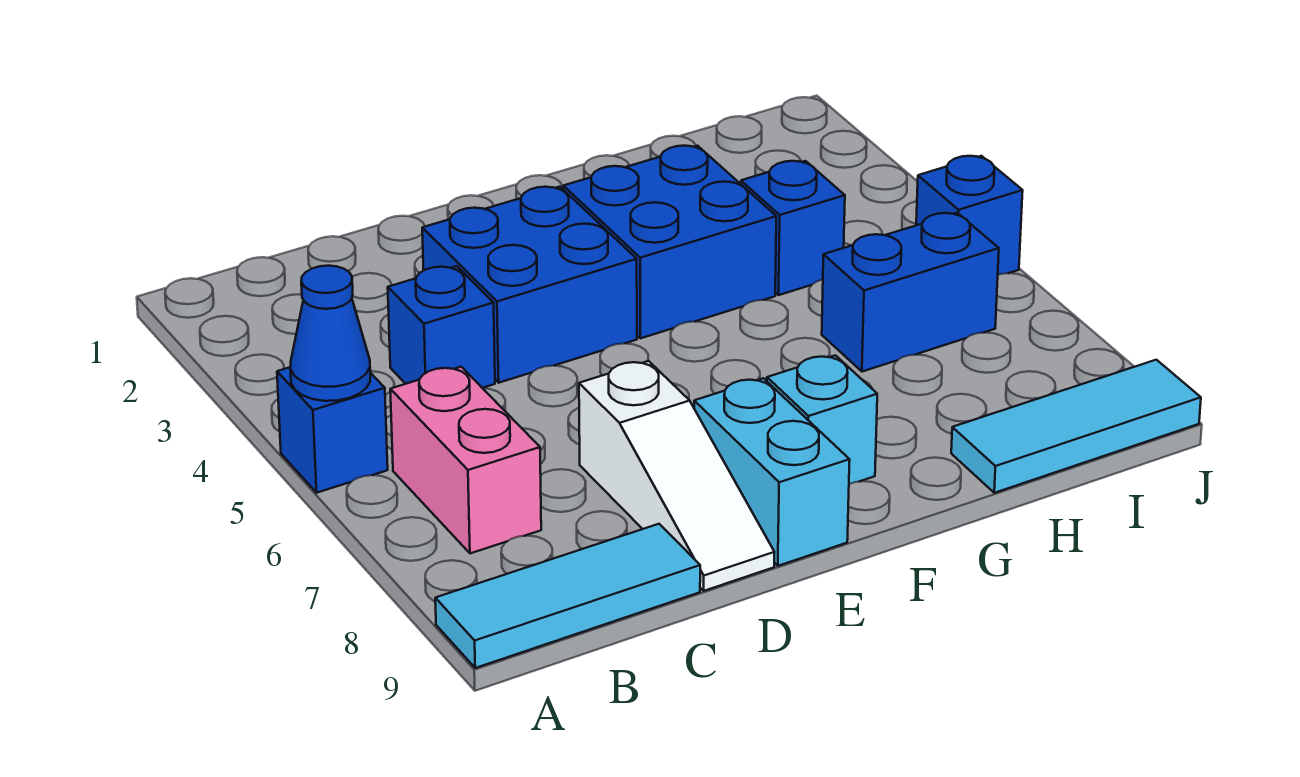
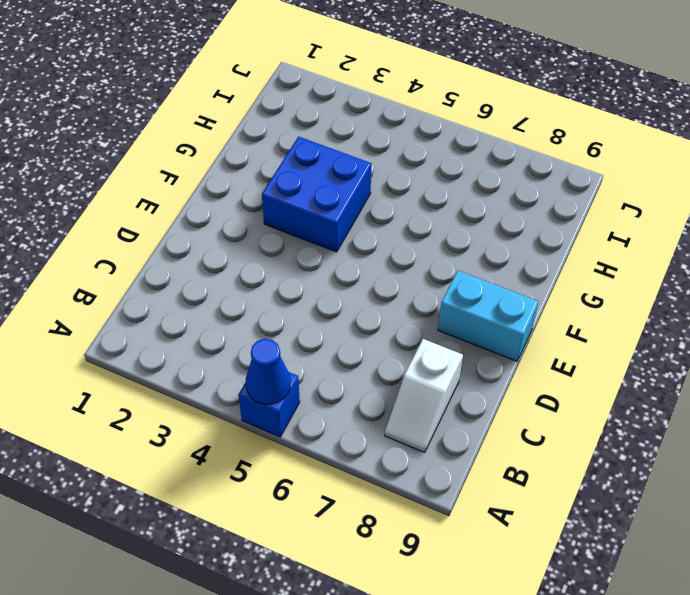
white slope B8:C8 level 1 top C -> none
none -> cyan tile A9:C9 level 1
none -> pink brick B6:B7 level 1
none -> blue brick C4 level 1

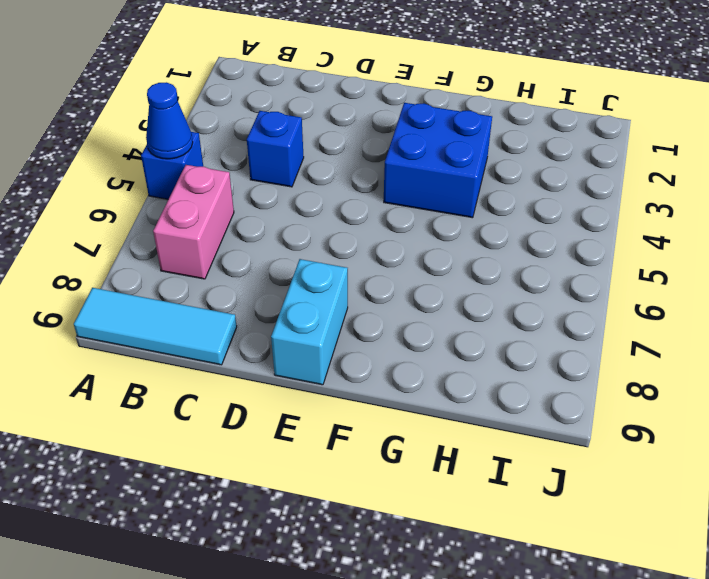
none -> blue brick D3:E4 level 1
none -> white slope D7:D9 level 1 top 7
none -> cyan brick F8 level 1

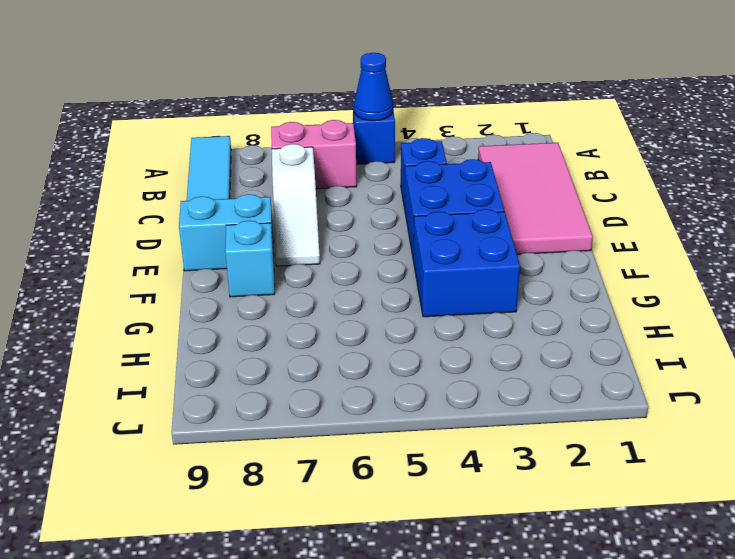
pink tile B1:E2 level 1 -> none
white slope C7:E7 level 1 top C -> white slope D7:D9 level 1 top 7
none -> blue brick H4 level 1
none -> blue brick H6:I6 level 1
none -> cyan tile H9:J9 level 1

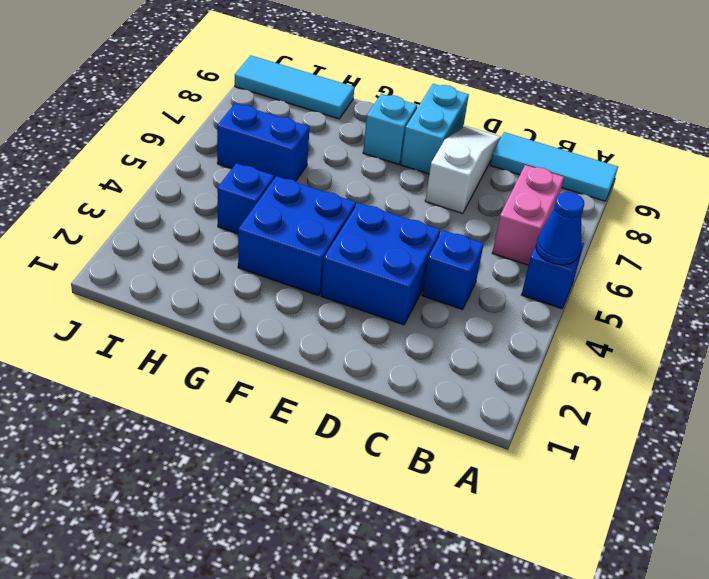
none -> blue brick J5 level 1

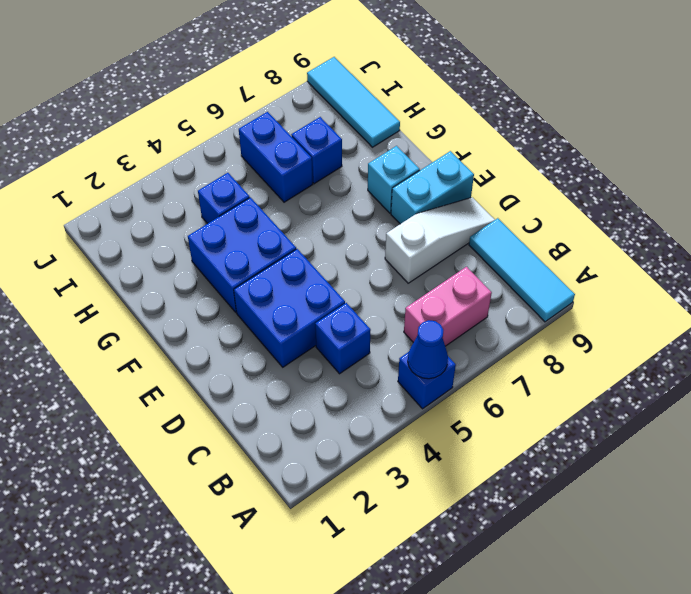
blue brick H7 level 1 -> blue brick J5 level 1

